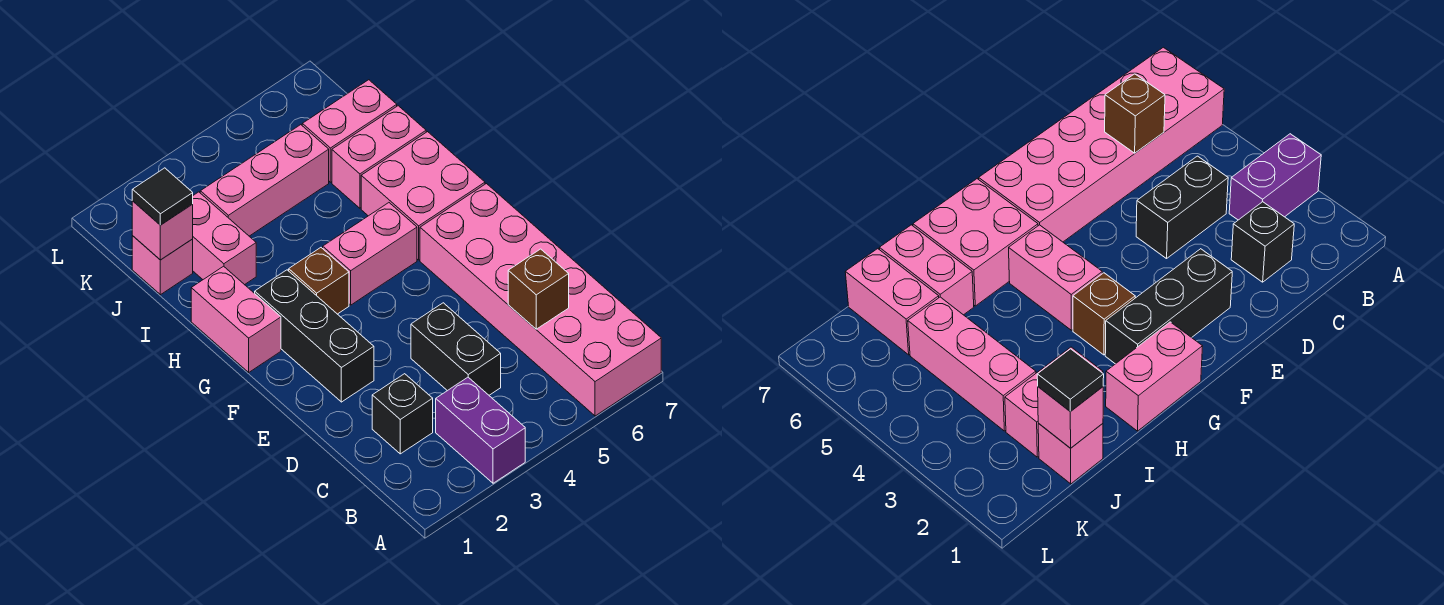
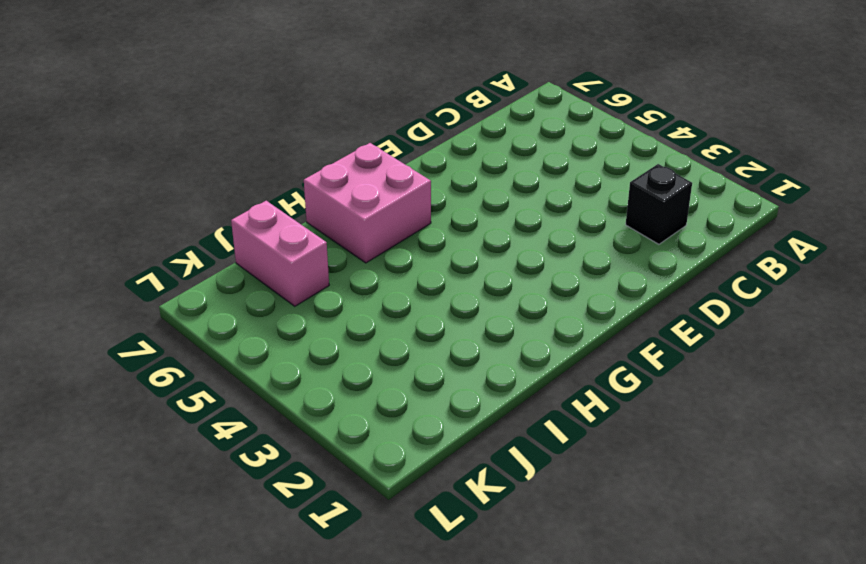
none -> purple brick A3:B3 level 1
none -> pink brick A6:F7 level 1
none -> black brick C4:D4 level 1

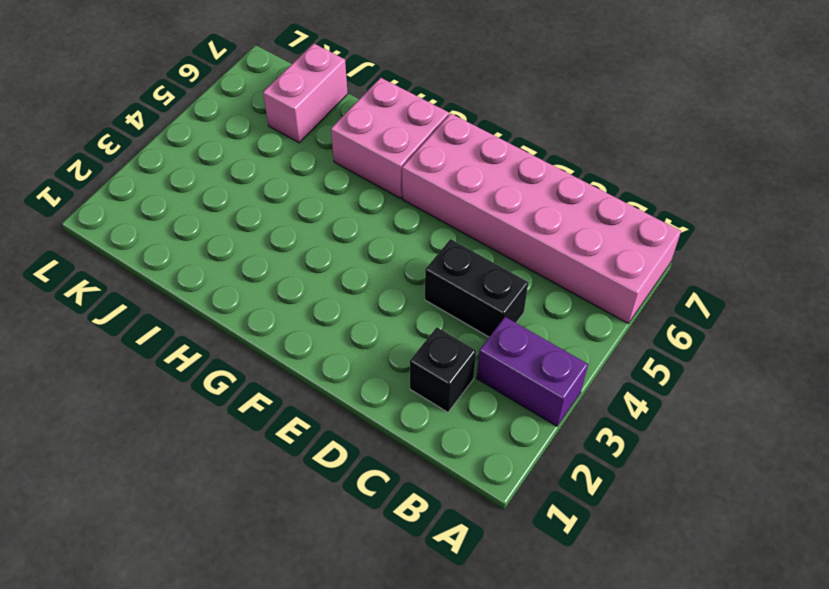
none -> black brick E2:G2 level 1
none -> pink brick G1:H1 level 1
none -> brown brick G3 level 1

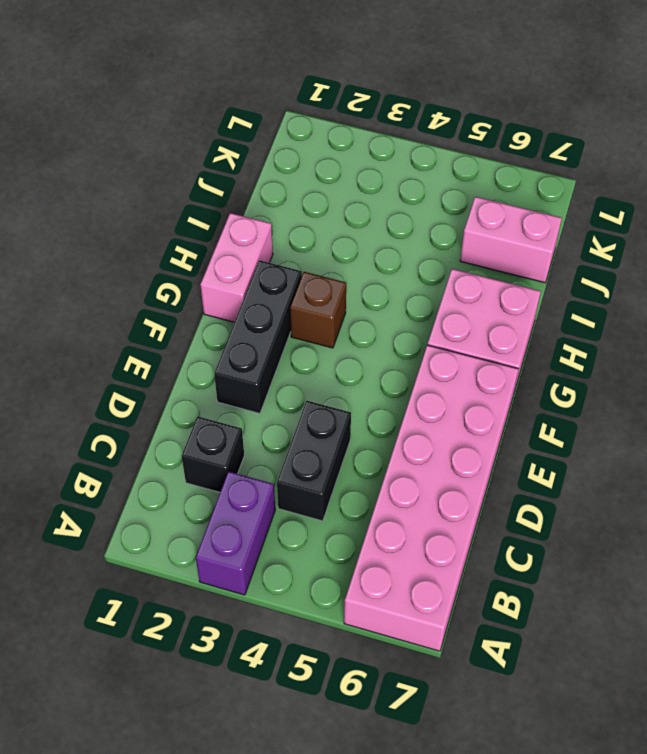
none -> pink brick G4:G5 level 1
none -> pink brick I2:J2 level 1
none -> pink brick I6:I7 level 1

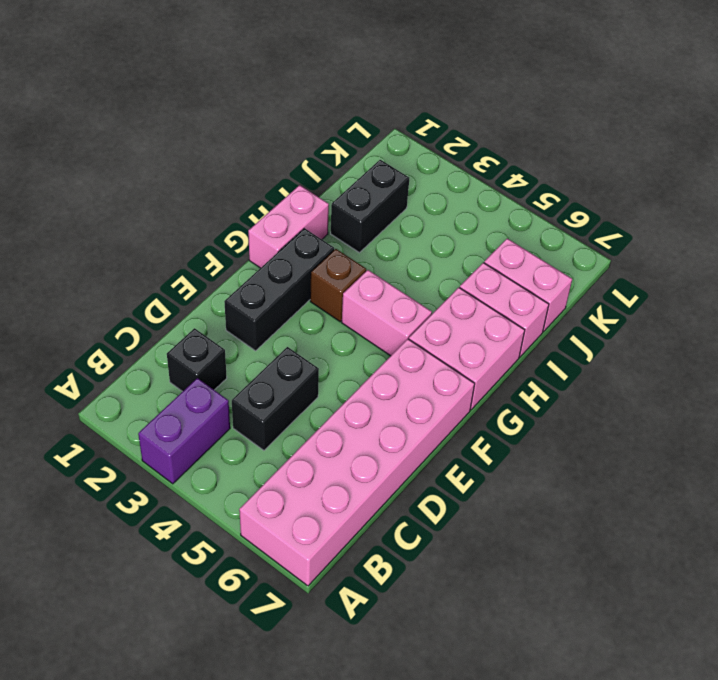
black brick I2:J2 level 1 -> pink brick I2:J2 level 1
none -> pink brick J1 level 1
none -> pink brick J3:J5 level 1
none -> brown brick C6 level 2

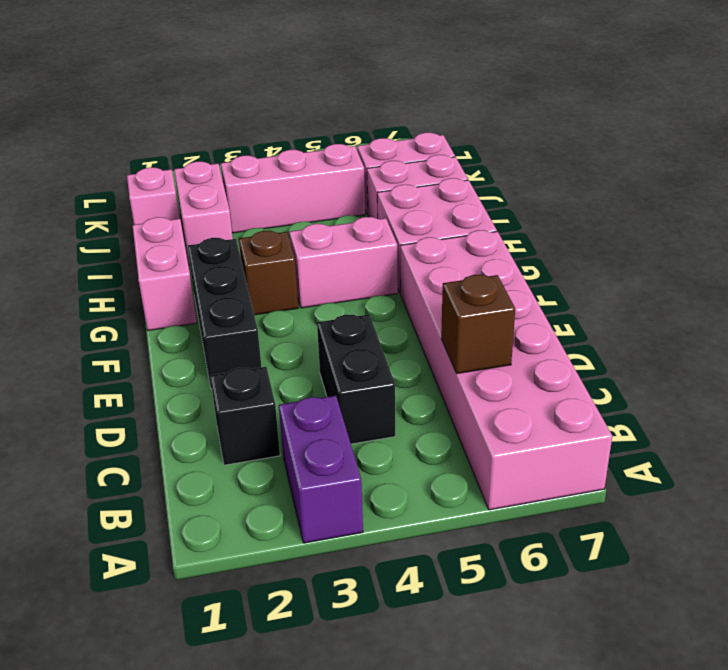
none -> pink brick J1 level 2
none -> black tile J1 level 3

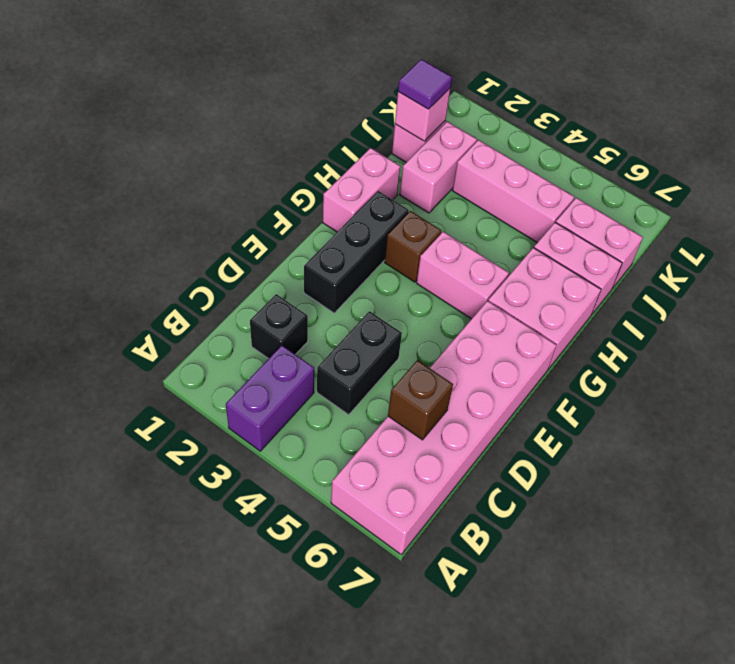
purple tile J1 level 3 -> black tile J1 level 3

